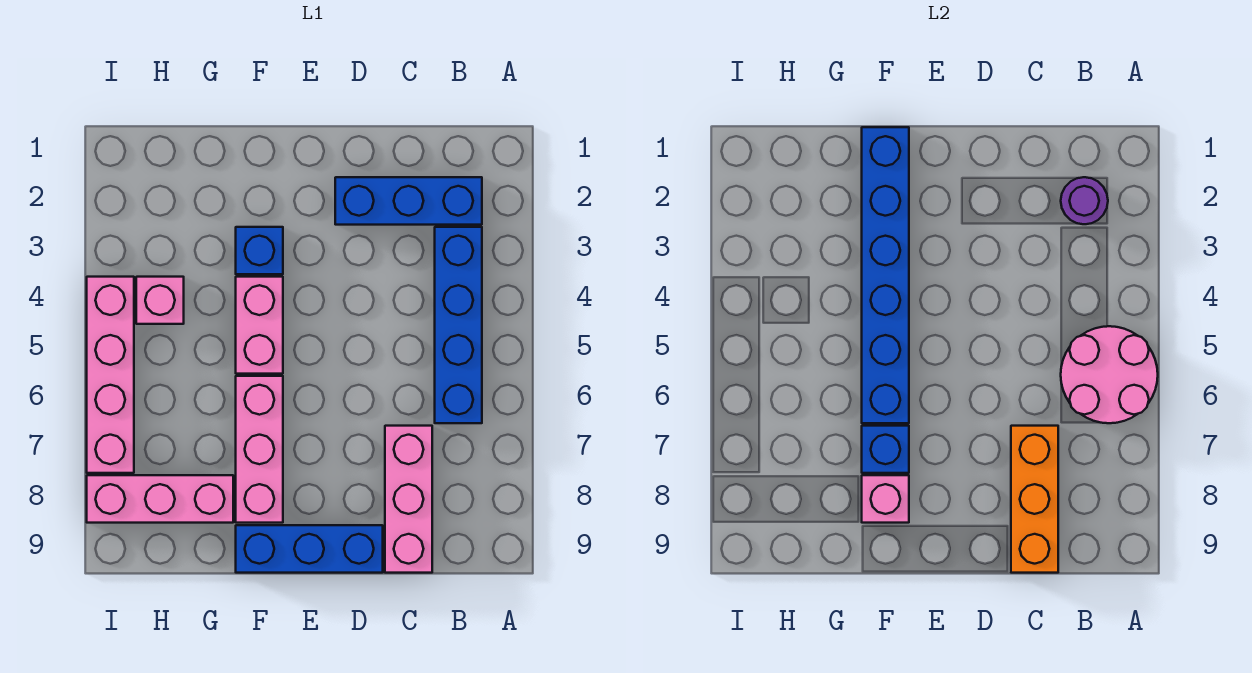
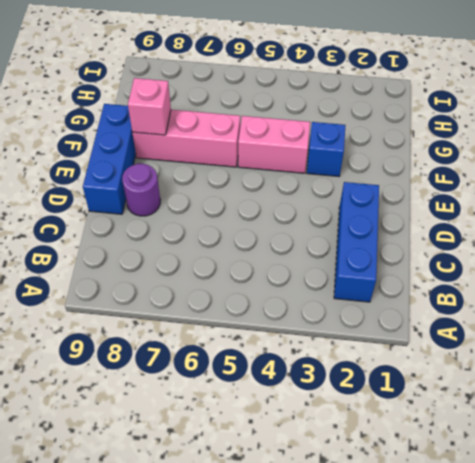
purple round brick D8 level 1 -> purple round brick B2 level 2
none -> blue brick B3:B6 level 1
none -> pink brick C7:C9 level 1
none -> pink brick G8:I8 level 1

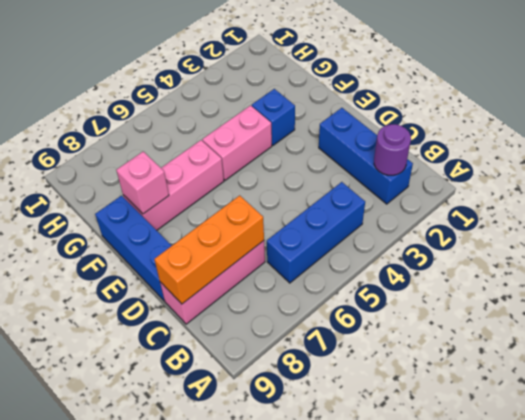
blue brick B4:B6 level 1 -> blue brick B3:B6 level 1
none -> pink brick G8:I8 level 1
none -> pink brick H4 level 1
none -> pink brick I4:I7 level 1

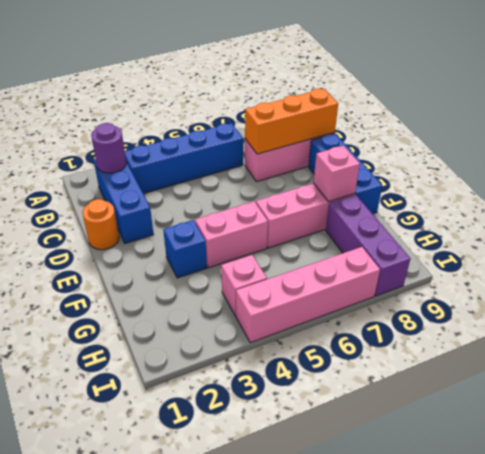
orange round brick D1 level 1 -> none
purple brick G8:I8 level 1 -> pink brick G8:I8 level 1
none -> pink round brick A5:B6 level 2
none -> blue brick F1:F6 level 2
none -> blue brick F7 level 2

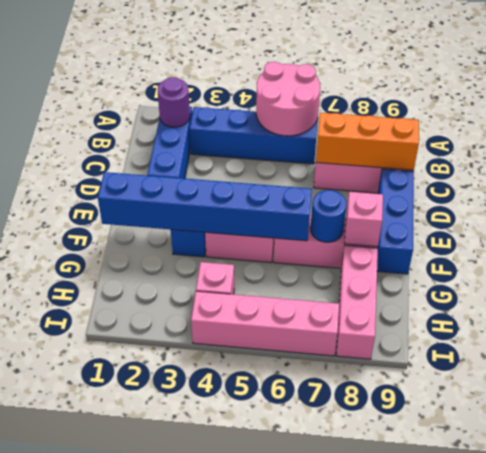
blue round brick F7 level 2 -> blue brick F7 level 2

